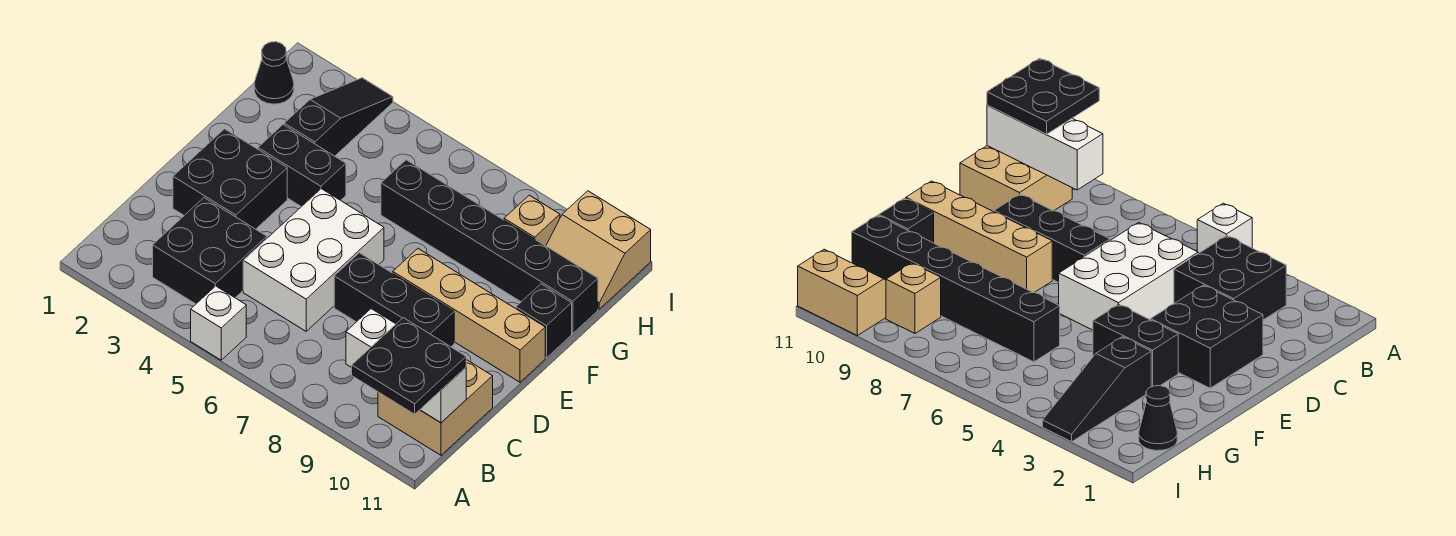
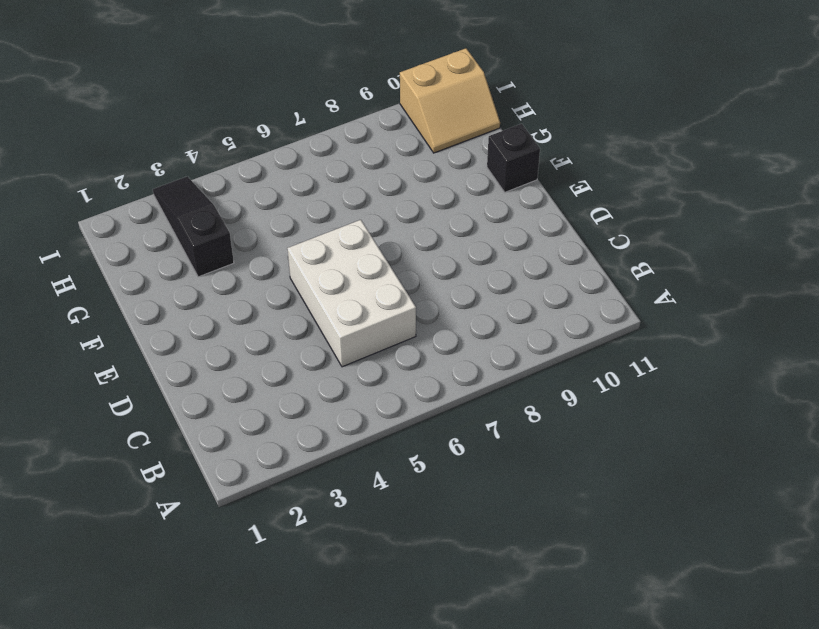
none -> white brick A5 level 1
none -> black brick B3:C4 level 1
none -> tan brick B10:C11 level 1

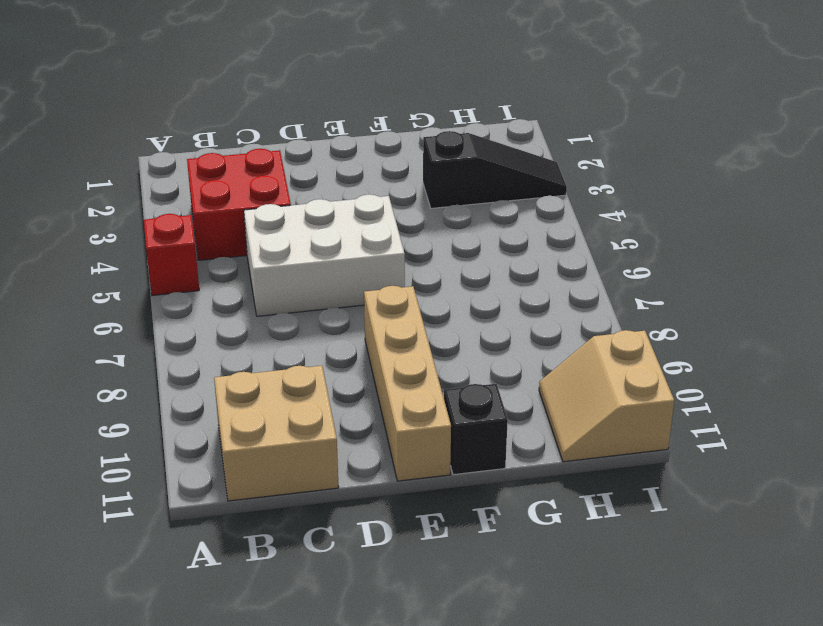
red brick A5 level 1 -> white brick A5 level 1
red brick B3:C4 level 1 -> black brick B3:C4 level 1
none -> black brick D2:E3 level 1
none -> black brick D7:D9 level 1
none -> black brick F3:F4 level 1

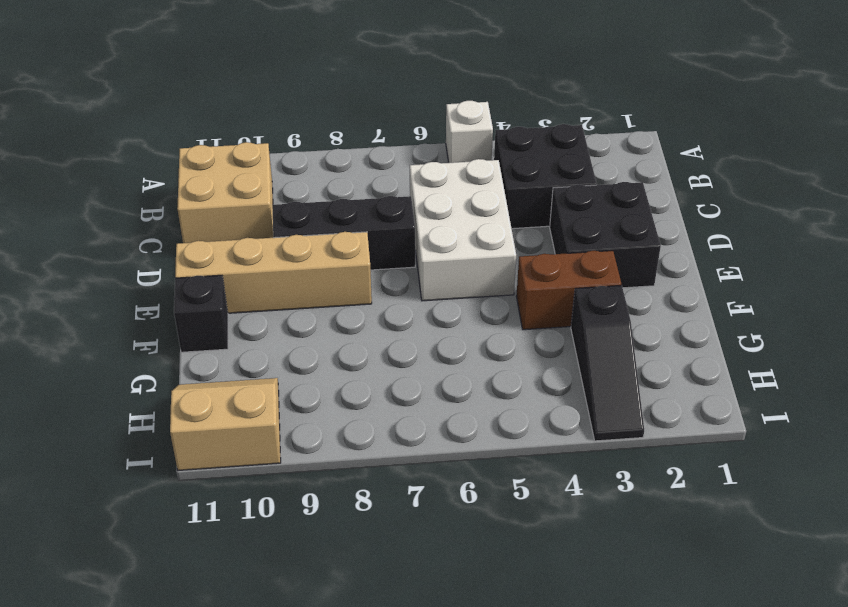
brown brick F3:F4 level 1 -> black brick F3:F4 level 1
none -> black brick G6:G11 level 1
none -> black cone H1 level 1
none -> tan brick H9 level 1

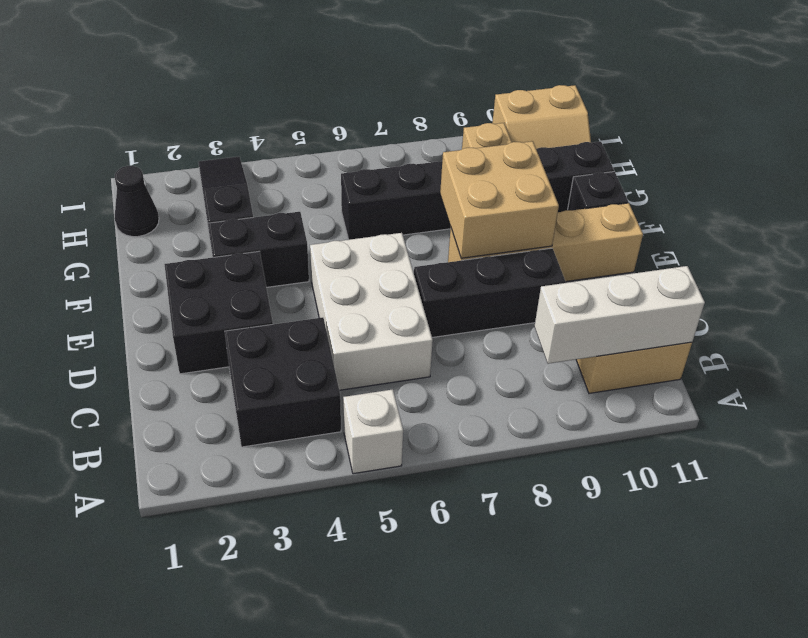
tan brick E8:F9 level 2 -> none
none -> black plate A10:B11 level 3

